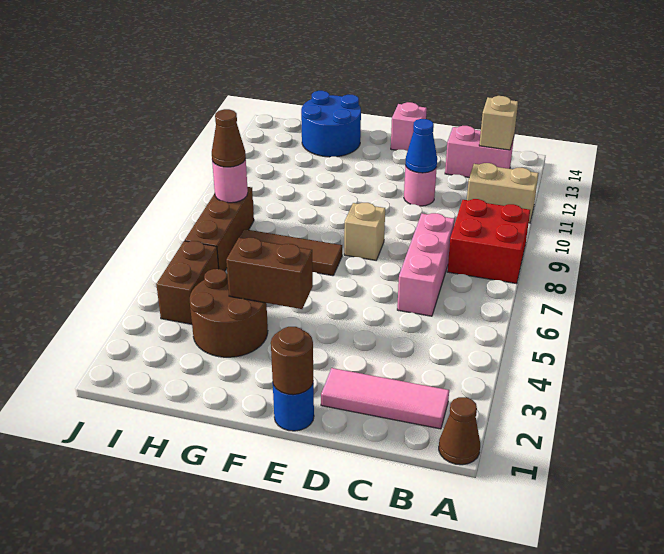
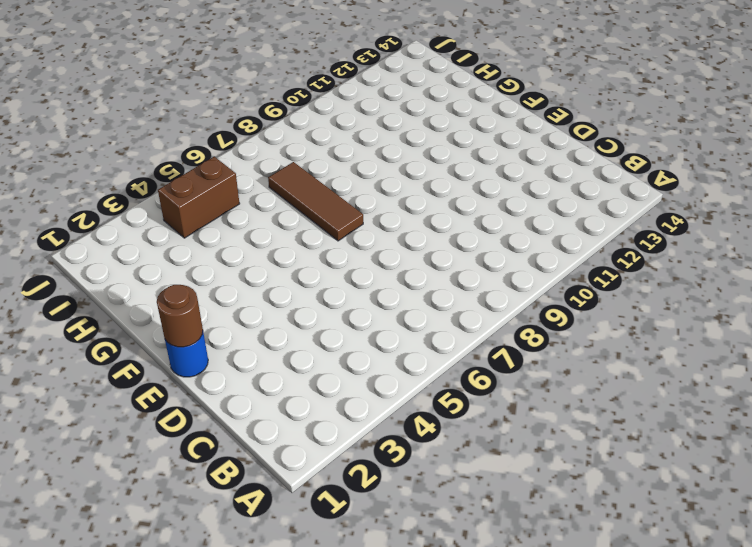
none -> brown cone A1 level 1
none -> red brick A8:B9 level 1
none -> tan brick A11:B11 level 1

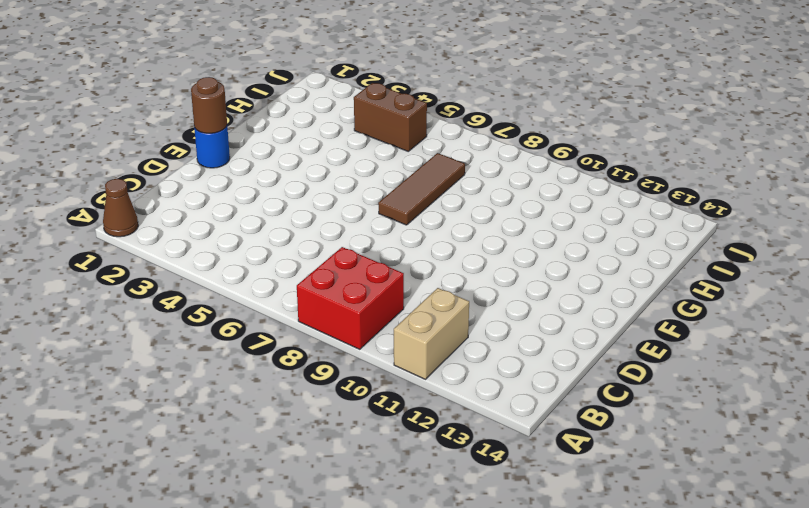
none -> pink tile B2:D2 level 1
none -> pink brick B13:C13 level 1
none -> pink brick C6:C8 level 1

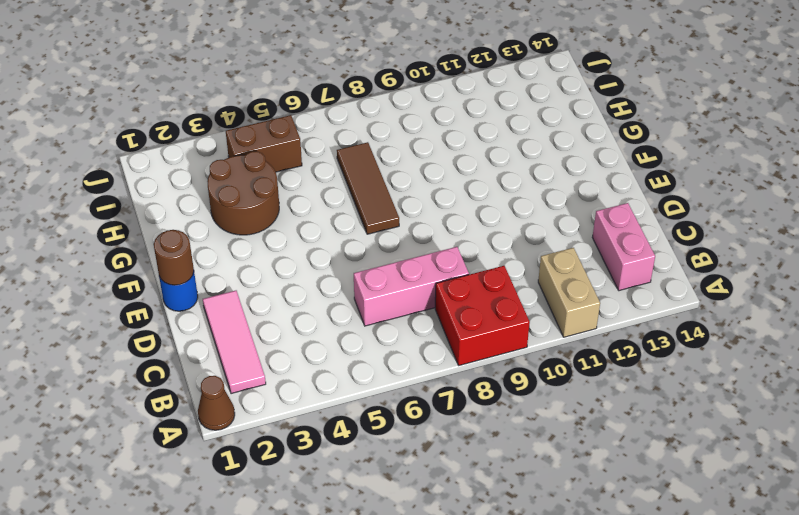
none -> pink round brick D11 level 1
none -> tan brick E8 level 1
none -> pink brick E14 level 1

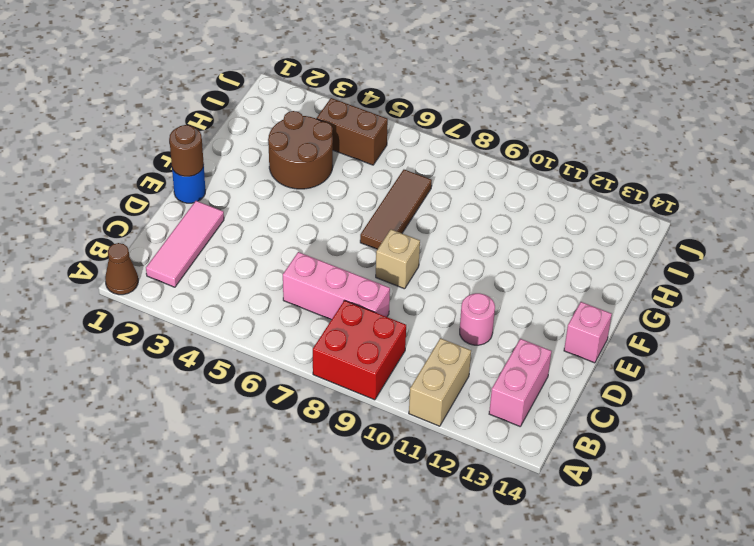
none -> blue round brick G13:H14 level 1
none -> brown brick I6:I8 level 1
none -> tan brick B13 level 2

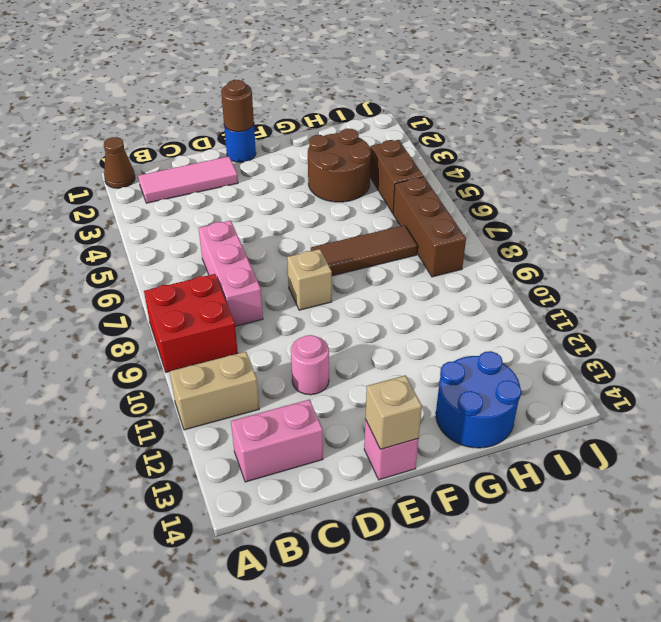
tan brick E14 level 2 -> tan brick B13 level 2
none -> blue cone D11 level 2
none -> brown brick F4:G4 level 2
none -> pink round brick I8 level 2

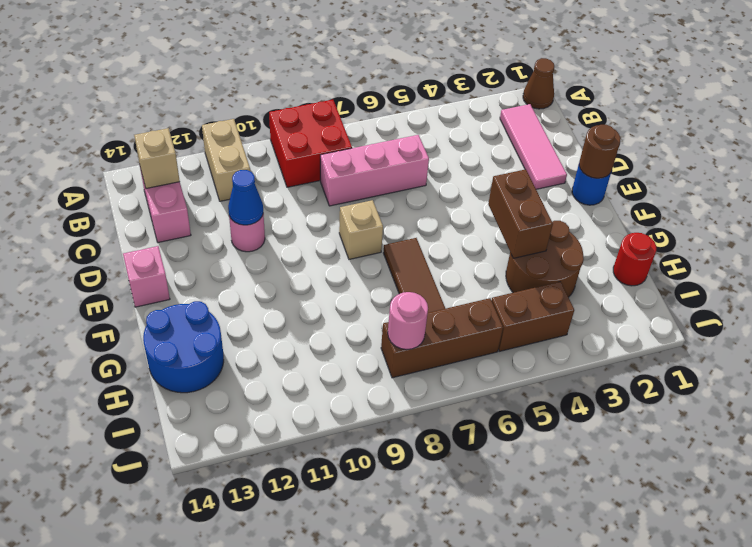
red round brick H1 level 1 -> none
none -> brown cone I8 level 3

